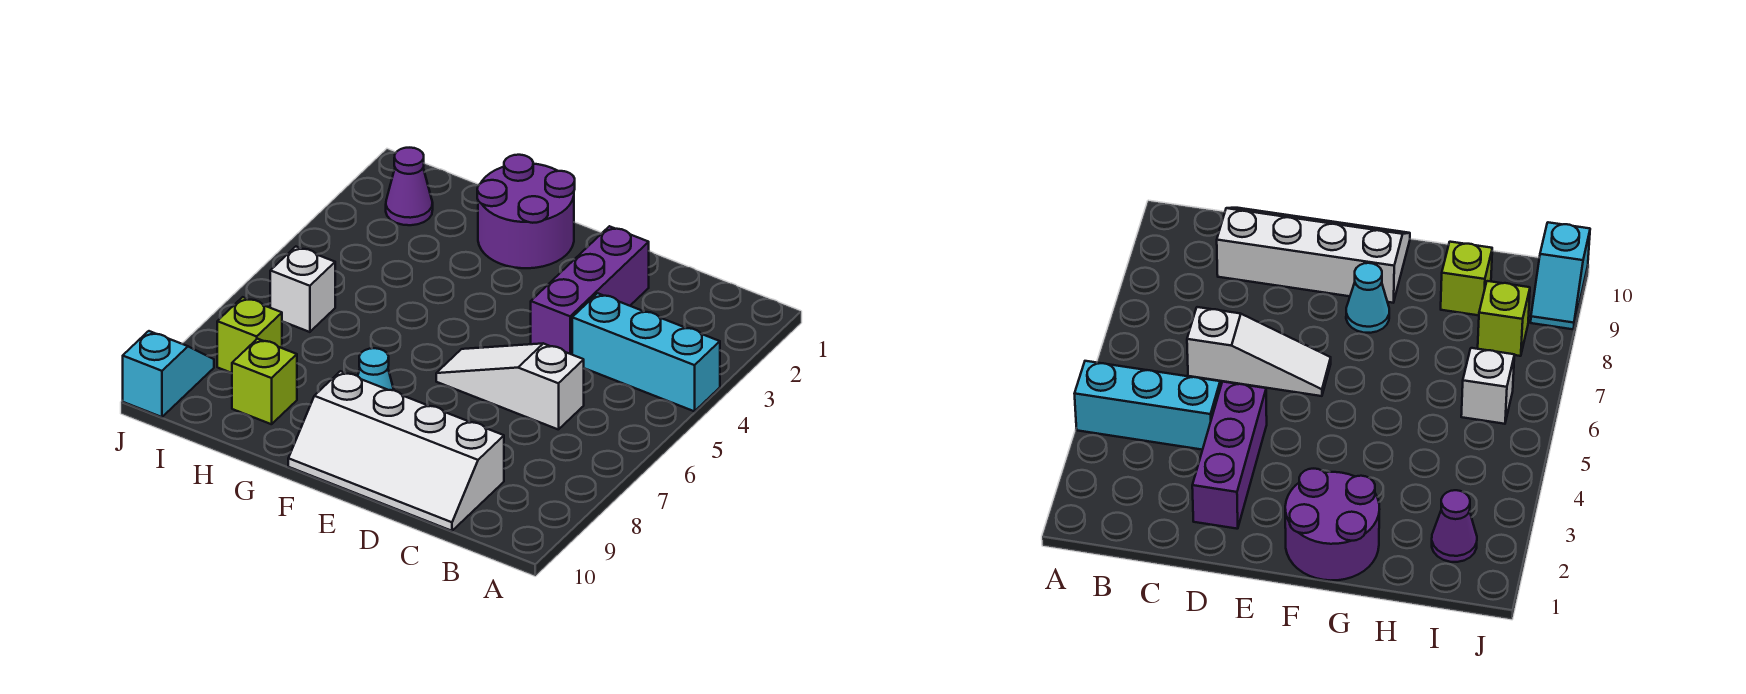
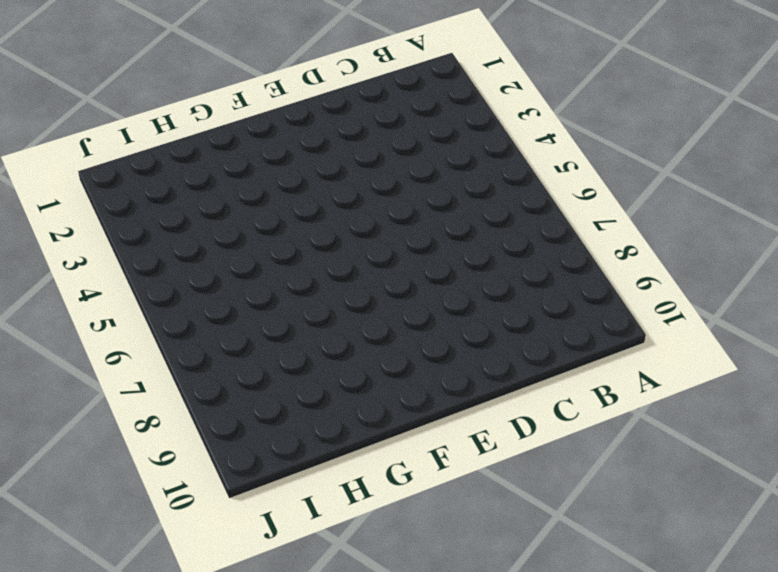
none -> cyan brick A4:C4 level 1
none -> white slope C6:E6 level 1 top C

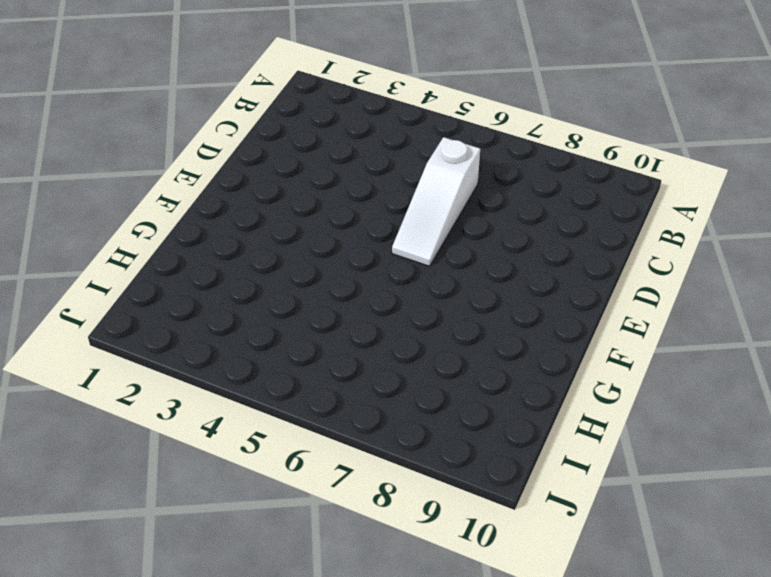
none -> cyan brick A4:C4 level 1
none -> white slope C9:F10 level 1 top 9

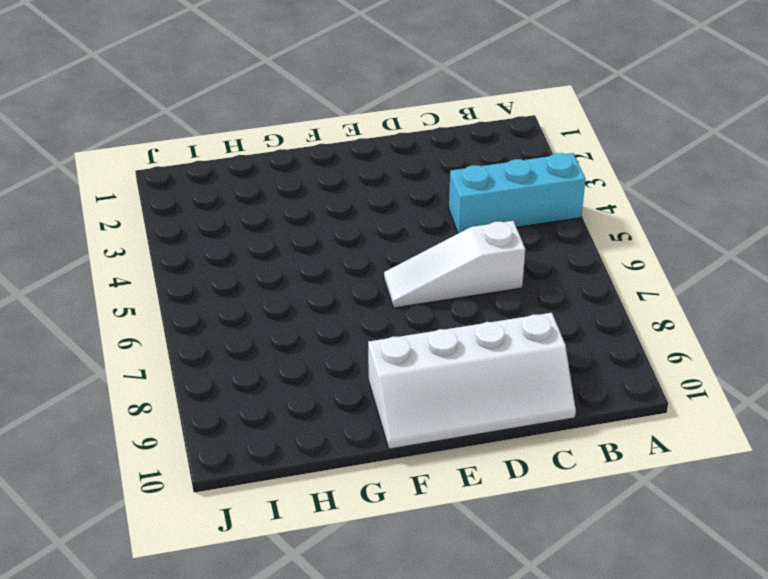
none -> purple brick D2:D4 level 1
none -> purple round brick F1:G2 level 1

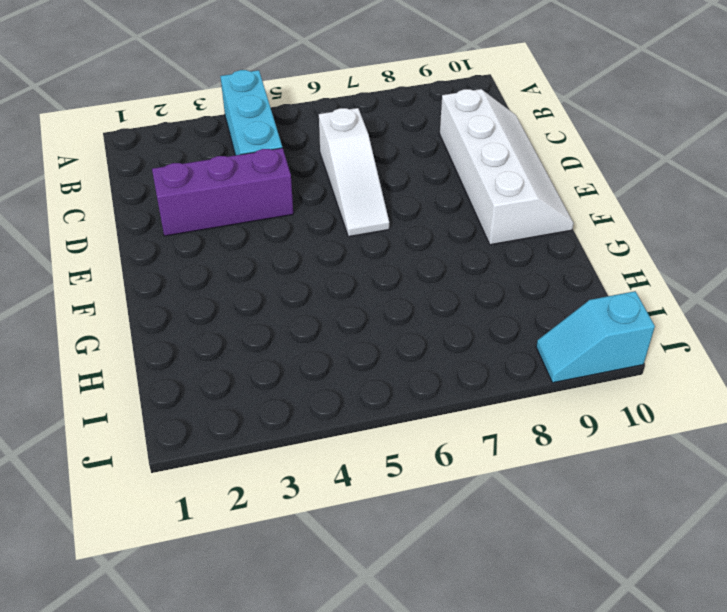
none -> purple round brick F1:G2 level 1
none -> cyan cone F8 level 1

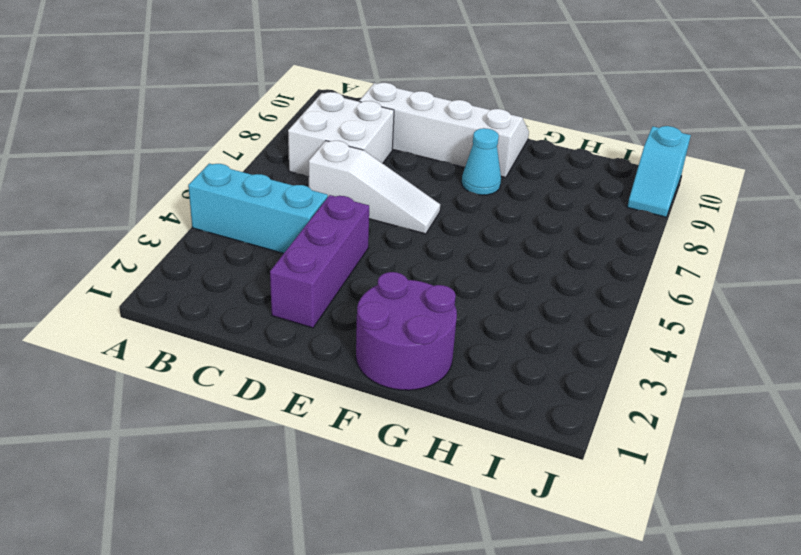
white brick B7:C8 level 1 -> none
none -> lime brick H9 level 1
none -> purple cone I2 level 1

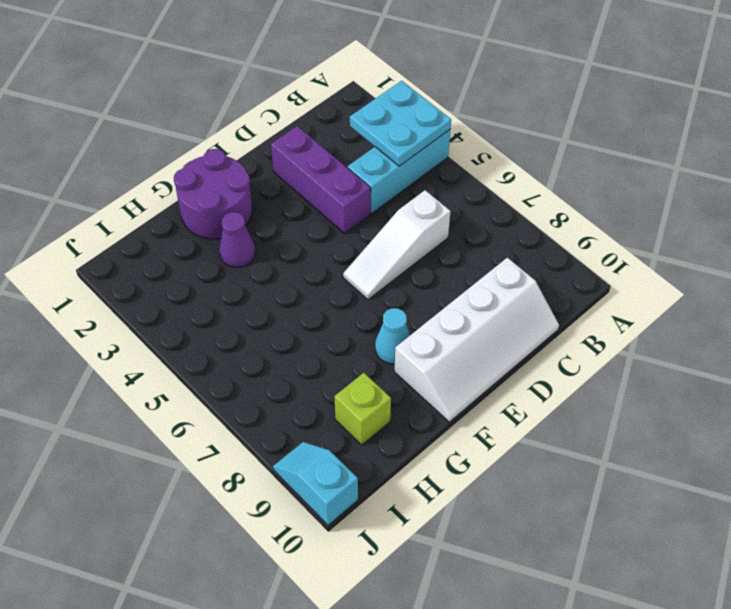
cyan plate A3:B4 level 2 -> none
purple cone G3 level 1 -> purple cone I2 level 1
none -> white brick I6 level 1
none -> lime brick I8 level 1

